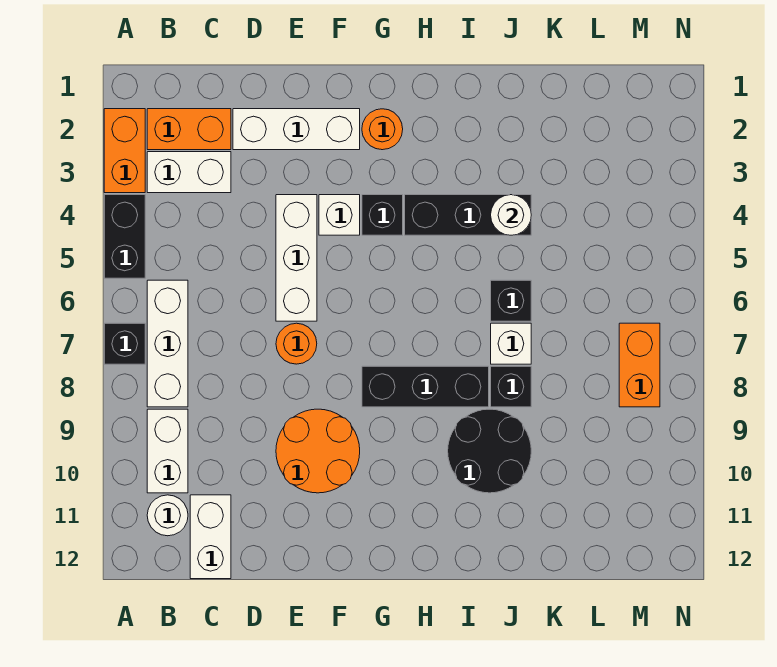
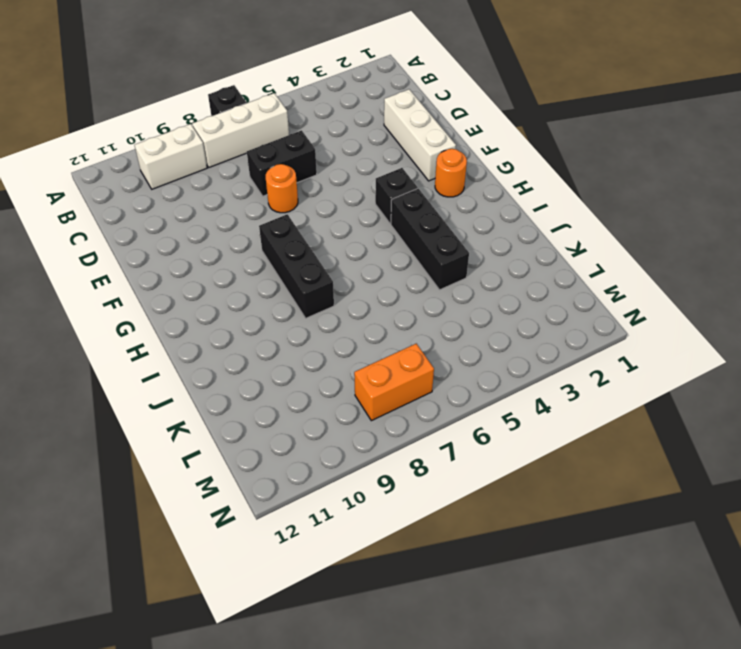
black brick D6:D7 level 1 -> black brick A4:A5 level 1
none -> orange brick A2:A3 level 1
none -> orange brick B2:C2 level 1
none -> white brick B3:C3 level 1

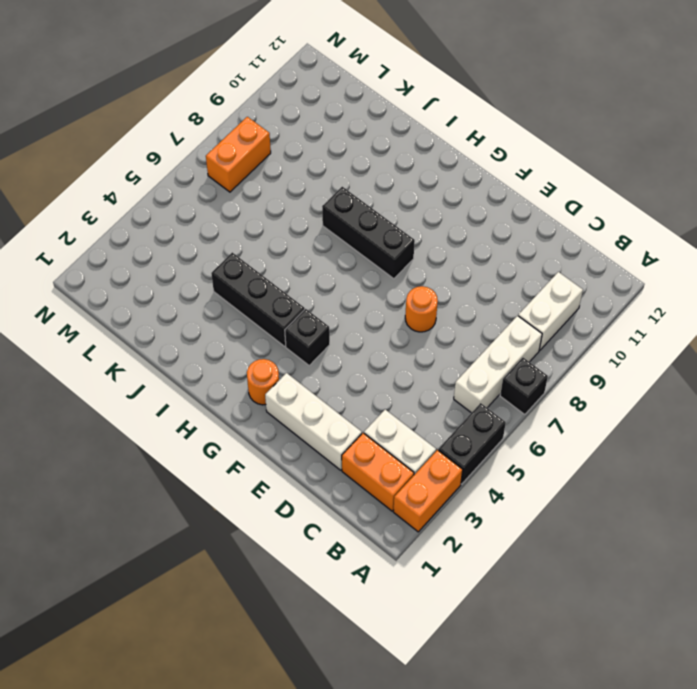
none -> white round brick B11 level 1
none -> white brick C11:C12 level 1
none -> white brick E4:E6 level 1

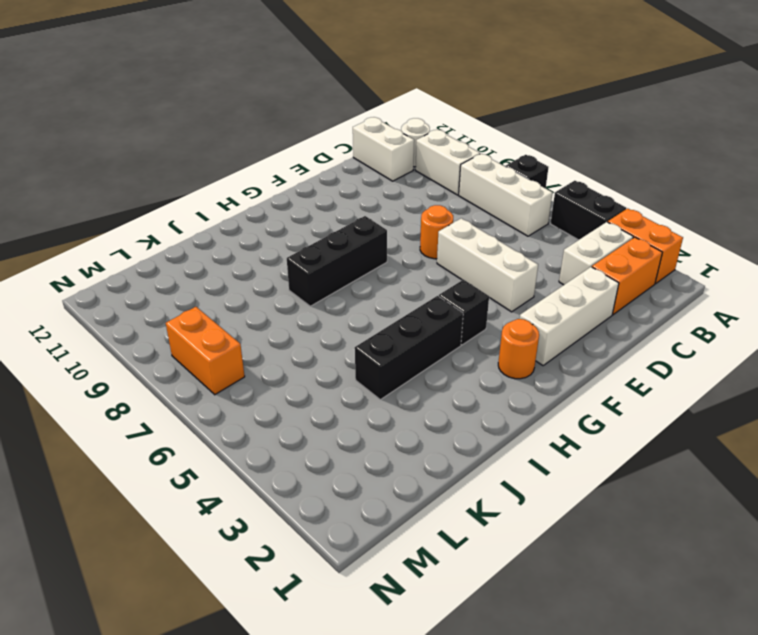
none -> orange round brick E9:F10 level 1
none -> white brick F4 level 1
none -> black round brick I9:J10 level 1

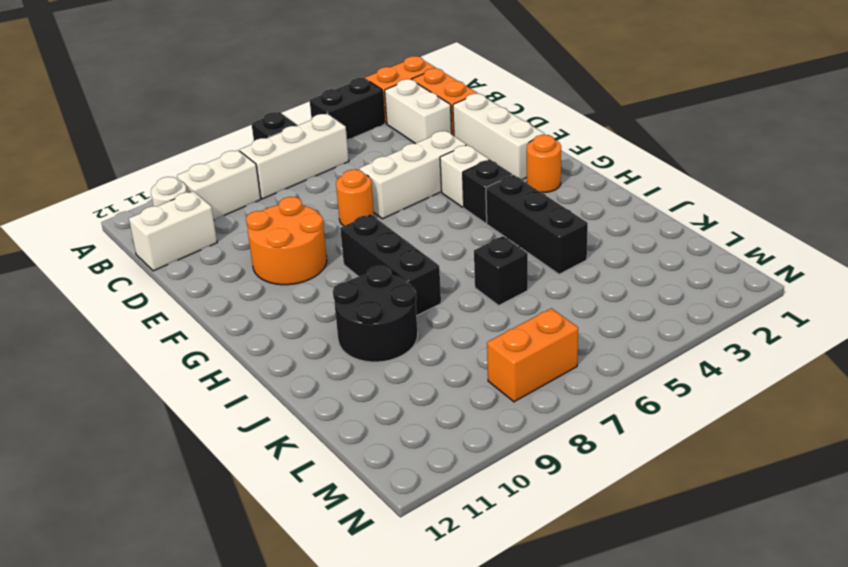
none -> white brick J7 level 1
none -> black brick J8 level 1
none -> white round brick J4 level 2

